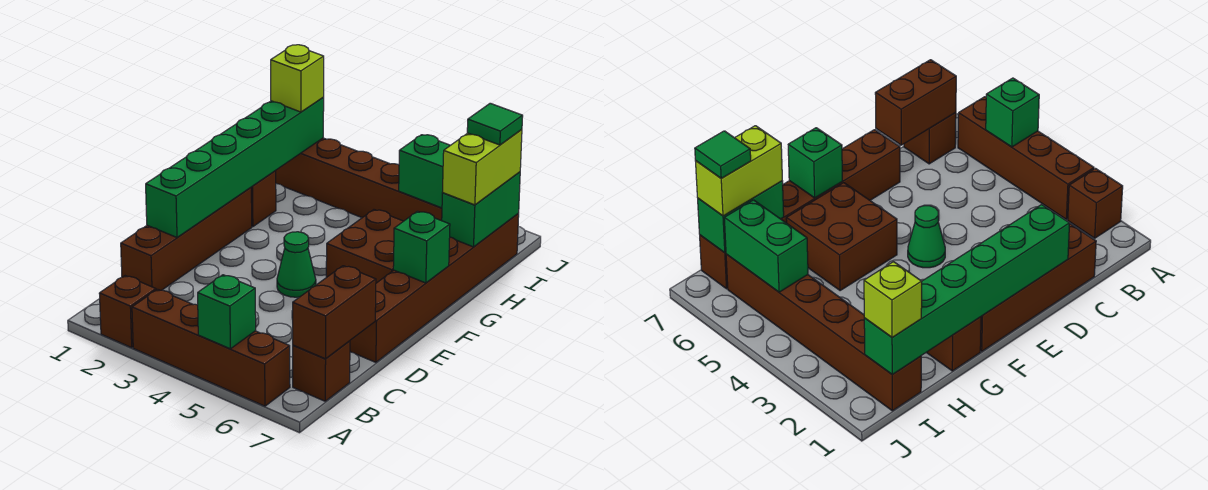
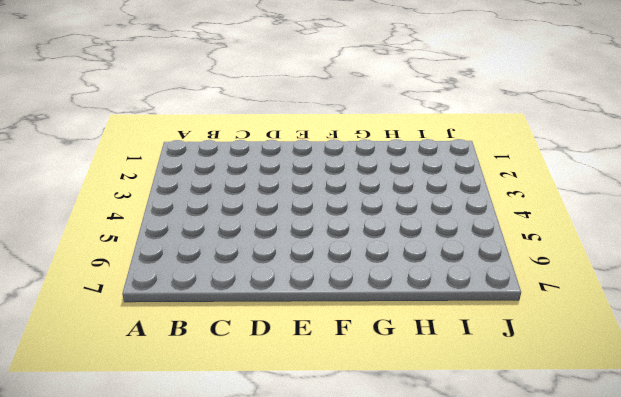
none -> brown brick A2 level 1
none -> brown brick A3:A6 level 1
none -> brown brick B7 level 1

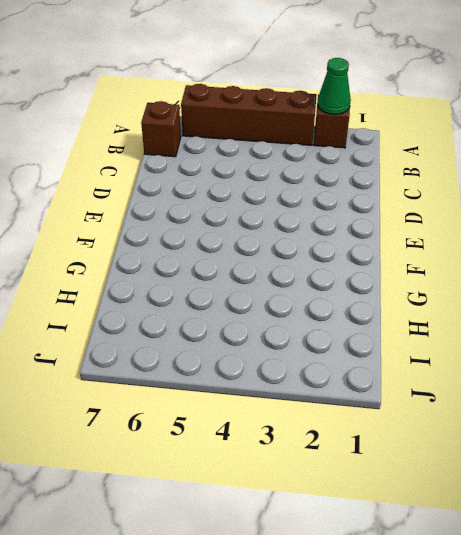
green cone A2 level 2 -> green cone E4 level 1
none -> brown brick C1:F1 level 1
none -> brown brick D7:I7 level 1
none -> brown brick F5:G6 level 1

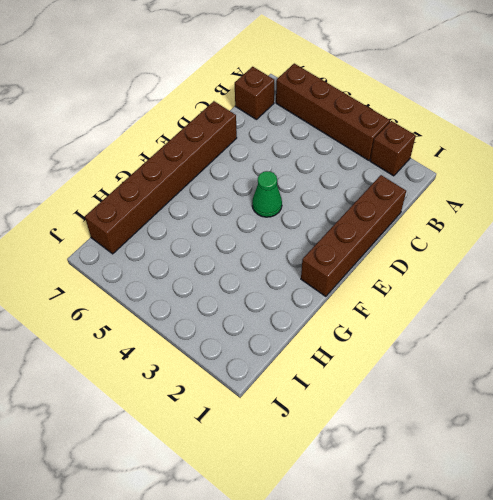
none -> brown brick F5:G6 level 1
none -> brown brick G1 level 1
none -> brown brick I1:I6 level 1

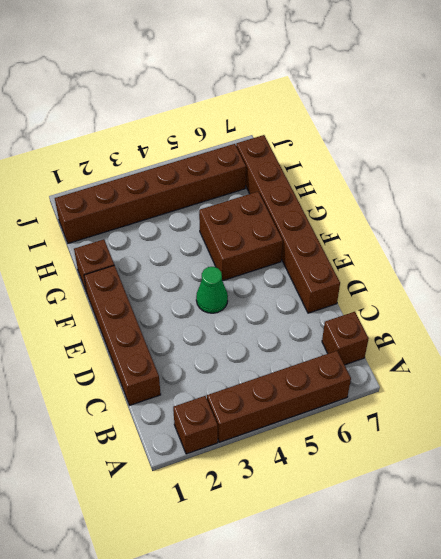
none -> green brick A5 level 2
none -> brown brick B7:C7 level 2
none -> green brick D1:I1 level 2

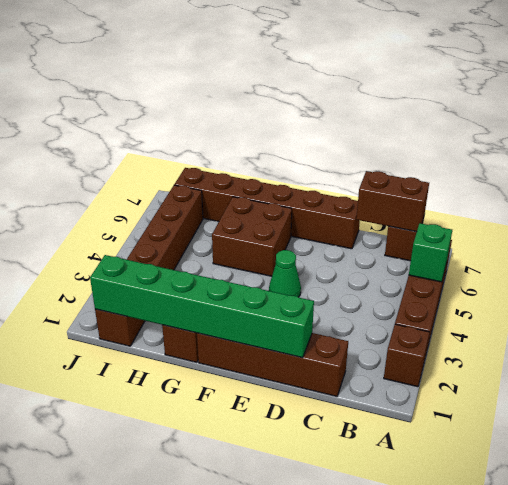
none -> green brick F7 level 2
none -> green brick H7:I7 level 2
none -> green brick I5:I6 level 2

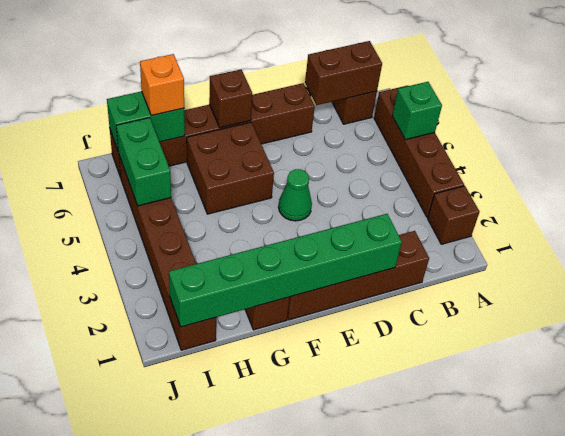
brown brick F7 level 2 -> green brick F7 level 2
orange brick H7 level 3 -> lime brick H7:I7 level 3
none -> lime brick I1 level 3
none -> green tile I7 level 4

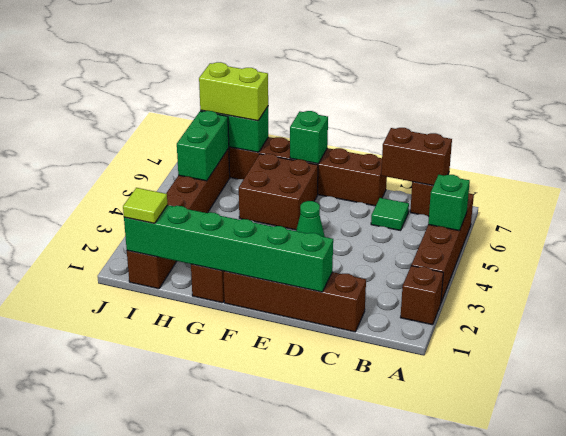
green tile C6 level 1 -> green tile I7 level 4
lime tile I1 level 3 -> lime brick I1 level 3

